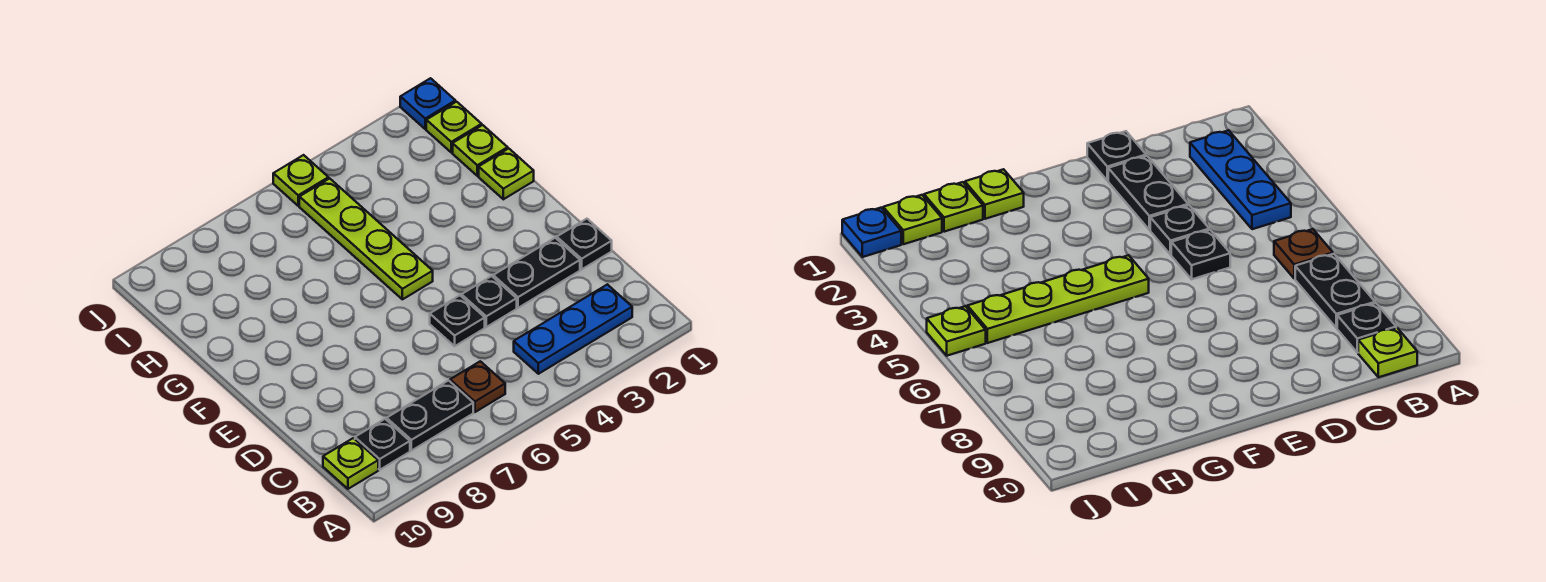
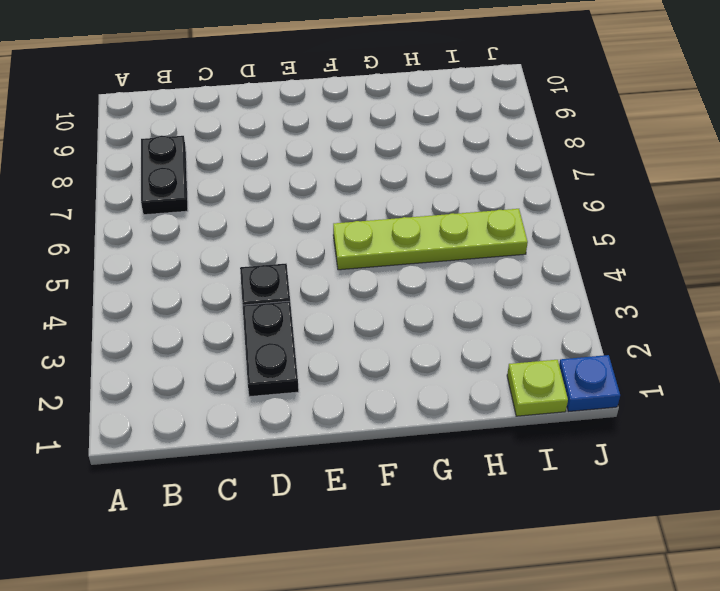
none -> blue plate B2:B4 level 1
none -> brown plate B6 level 1
none -> black plate B9 level 1

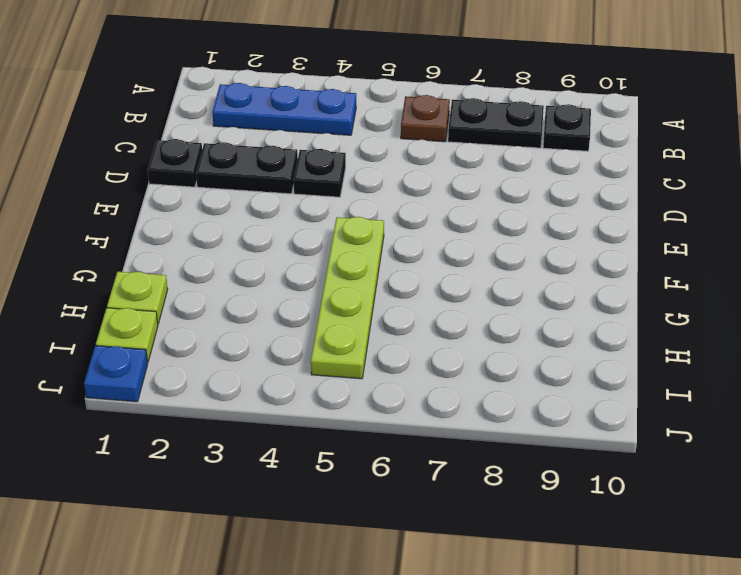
none -> lime plate B10 level 1
none -> black plate D5 level 1
none -> lime plate G1 level 1

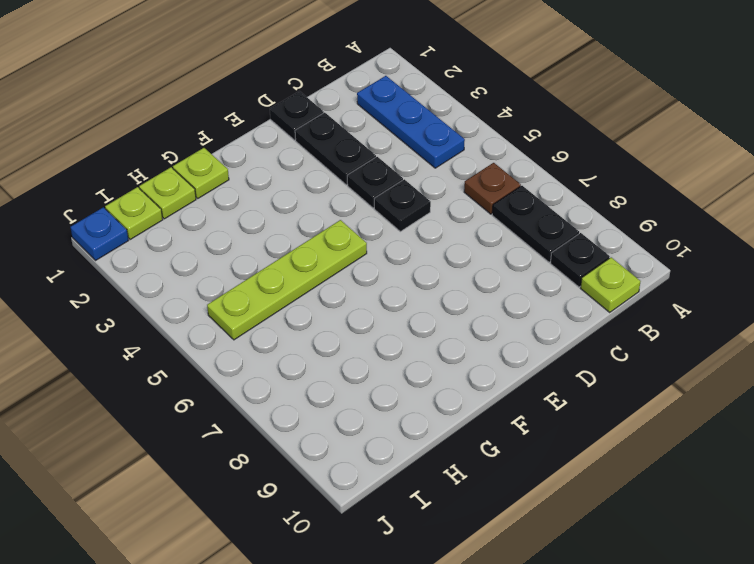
none -> lime plate J5 level 1

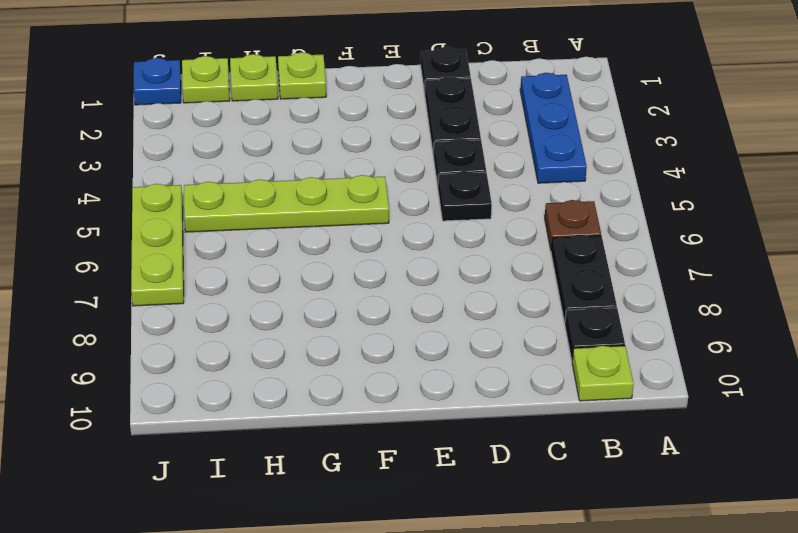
lime plate J5:J7 level 1 -> lime plate J5 level 1

